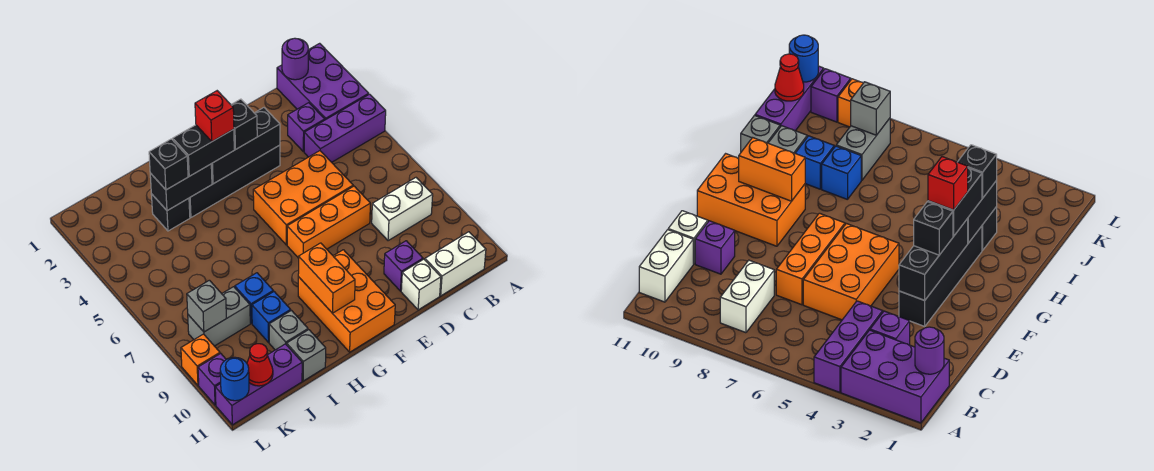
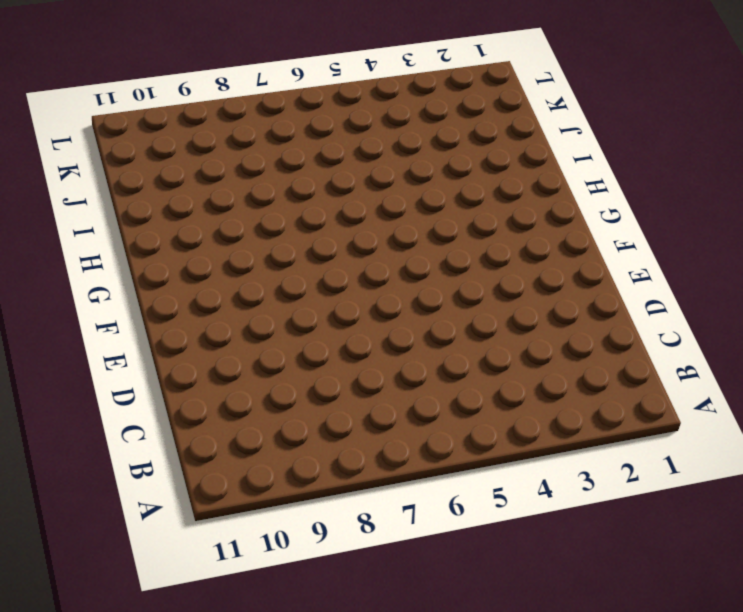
none -> purple brick A1:B3 level 1
none -> purple brick A4:C4 level 1
none -> white brick B8:C8 level 1
none -> white brick B11:C11 level 1

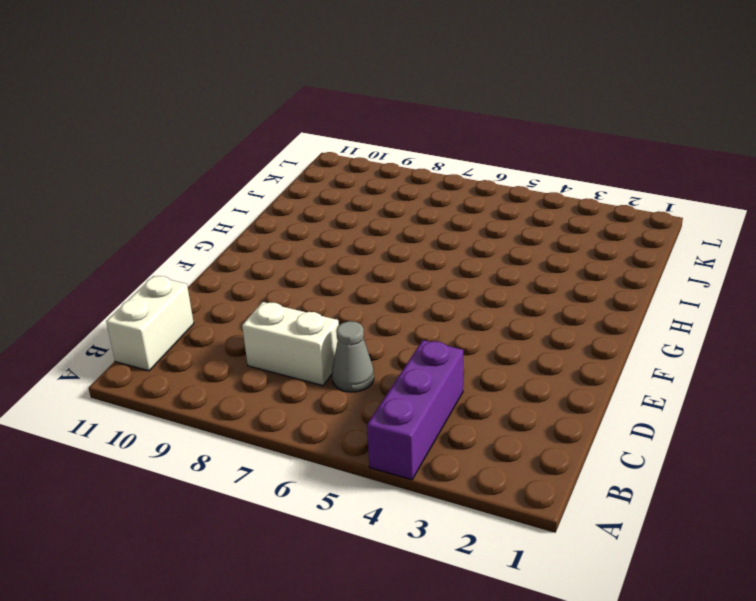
grey cone C6 level 1 -> none
white brick C7:C8 level 1 -> white brick B8:C8 level 1
none -> purple brick A1:B3 level 1
none -> purple brick C3 level 1
none -> orange brick D5:F6 level 1
none -> orange brick D7:F7 level 1

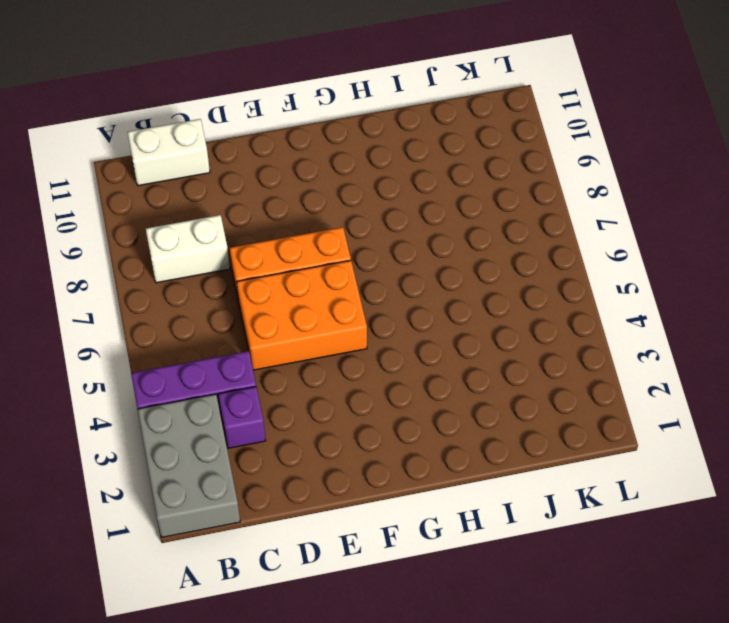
grey brick A1:B3 level 1 -> purple brick A1:B3 level 1
none -> purple brick D10 level 1
none -> white brick D11 level 1
none -> black brick E3:H3 level 1
none -> orange brick F9:G11 level 1

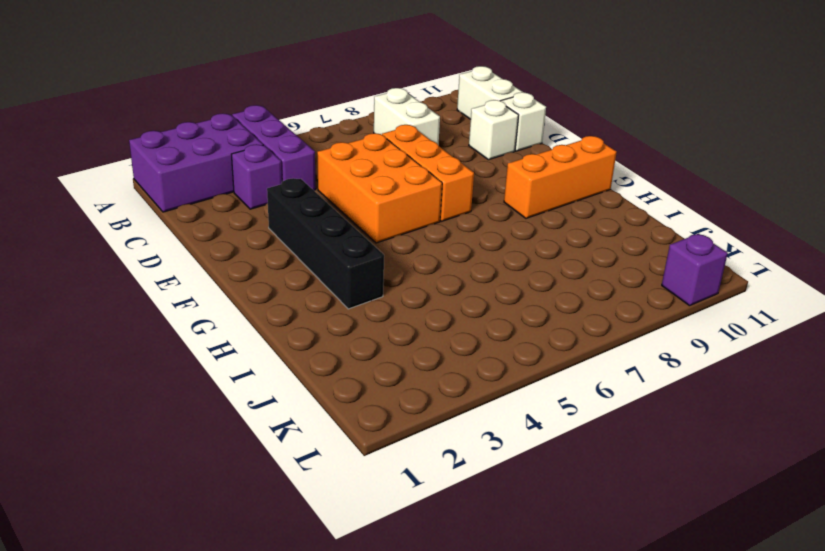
white brick D10 level 1 -> purple brick D10 level 1
orange brick G9:G11 level 1 -> orange brick F9:G11 level 1
none -> black brick I3 level 1
none -> blue brick I8 level 1
none -> blue brick I9 level 1
none -> grey brick I10 level 1

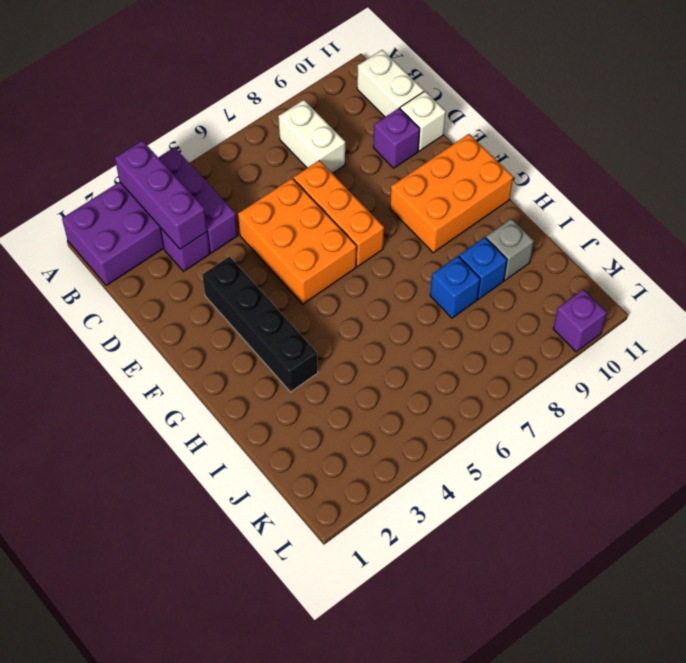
purple brick A3:C3 level 2 -> purple brick J11:L11 level 1
none -> black brick I3 level 1
none -> grey brick I11 level 1
none -> grey brick J8:K8 level 1
none -> orange brick L9 level 1

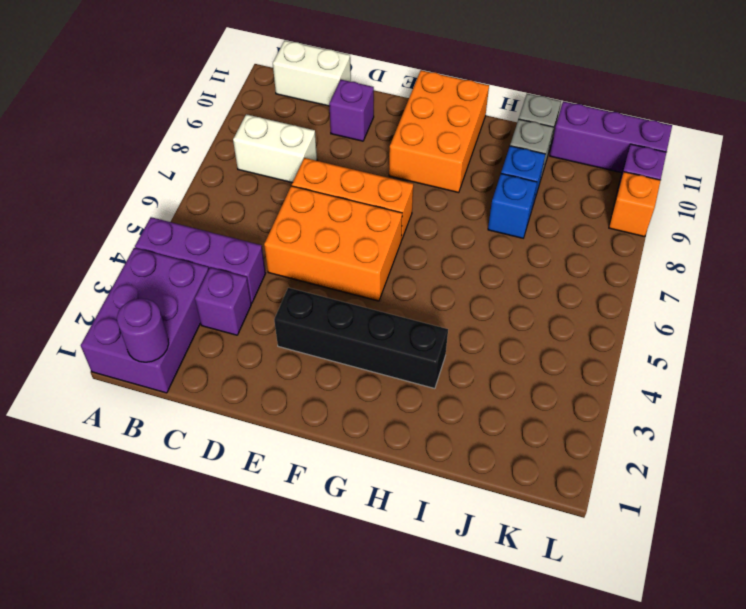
none -> white brick D11 level 1
none -> black brick I3 level 1
none -> grey brick J8:K8 level 1
none -> black brick E3:G3 level 2

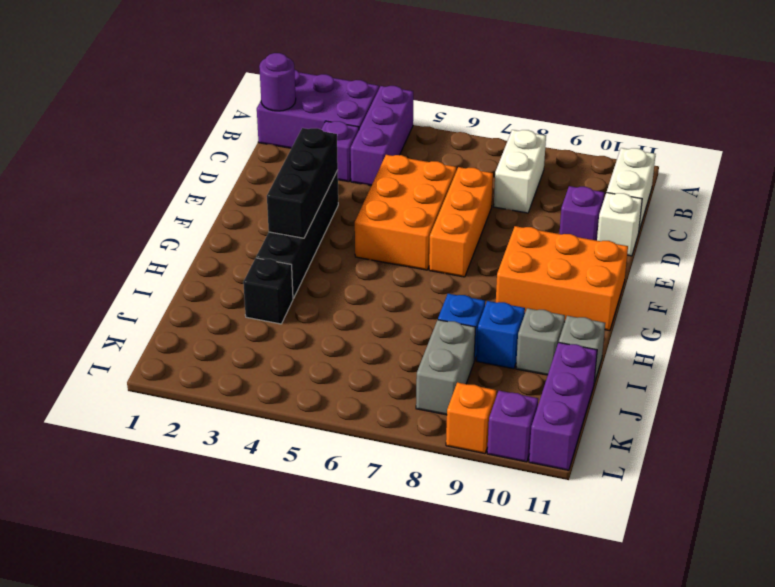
none -> orange brick G9:G10 level 2
none -> black brick H3:I3 level 2
none -> grey brick K8 level 2
none -> red cone K11 level 2

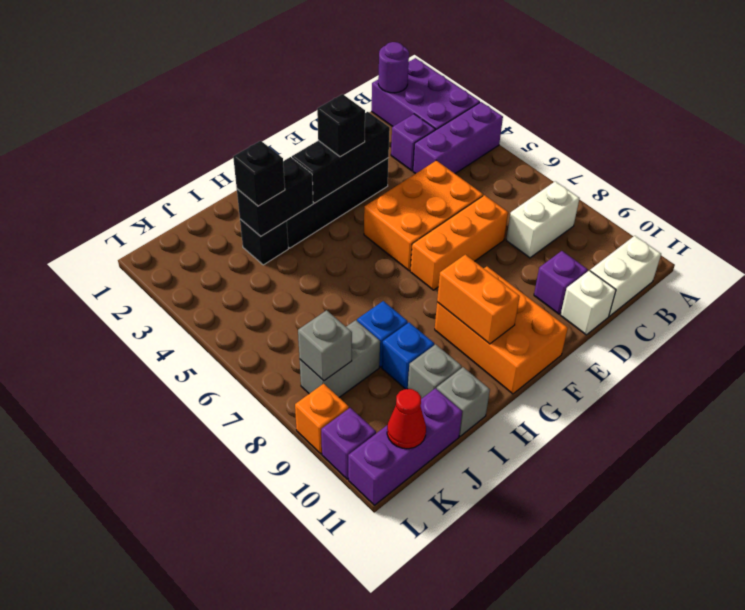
none -> blue round brick L11 level 2
none -> black brick G3:H3 level 3
none -> red brick G3 level 4

